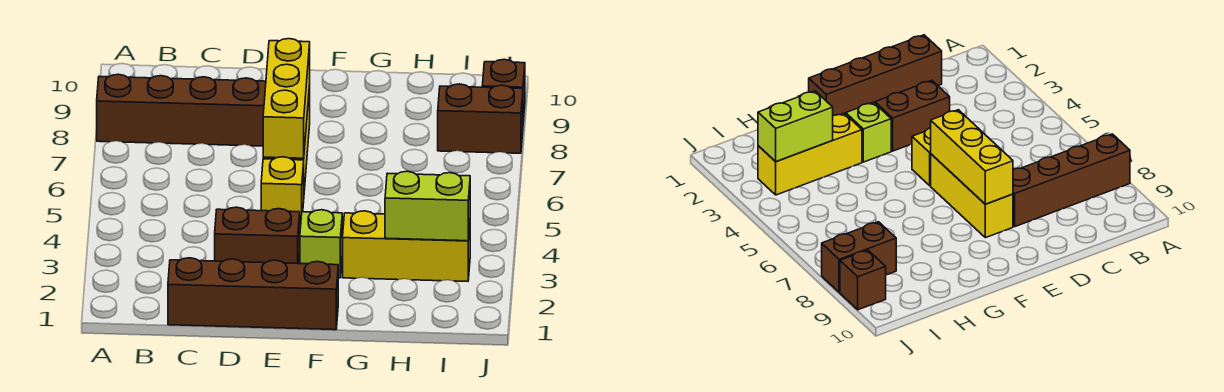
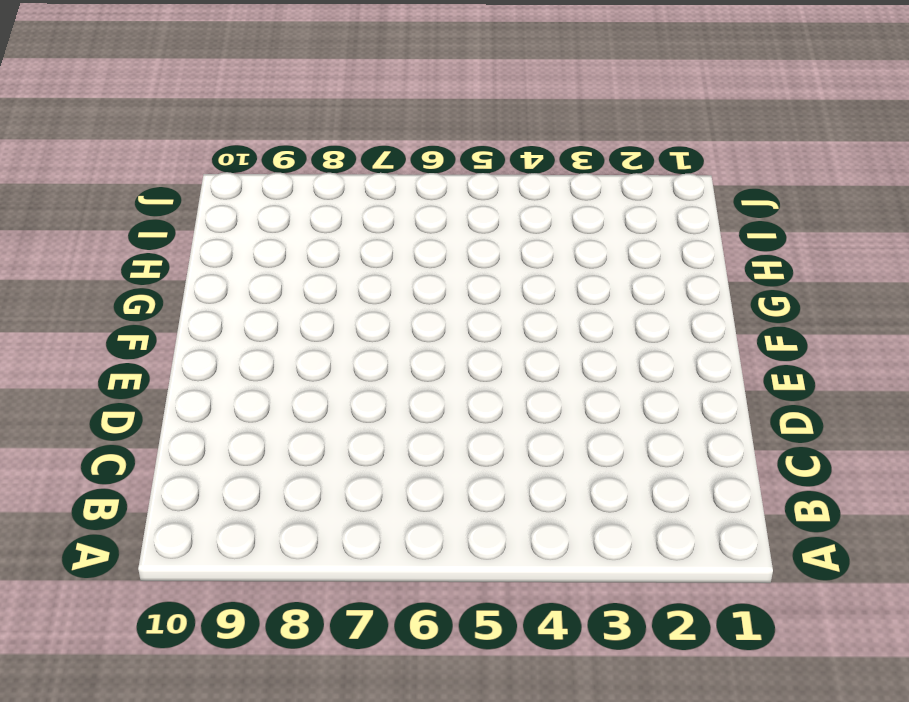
none -> brown brick A8:D8 level 1
none -> brown brick C1:F1 level 1

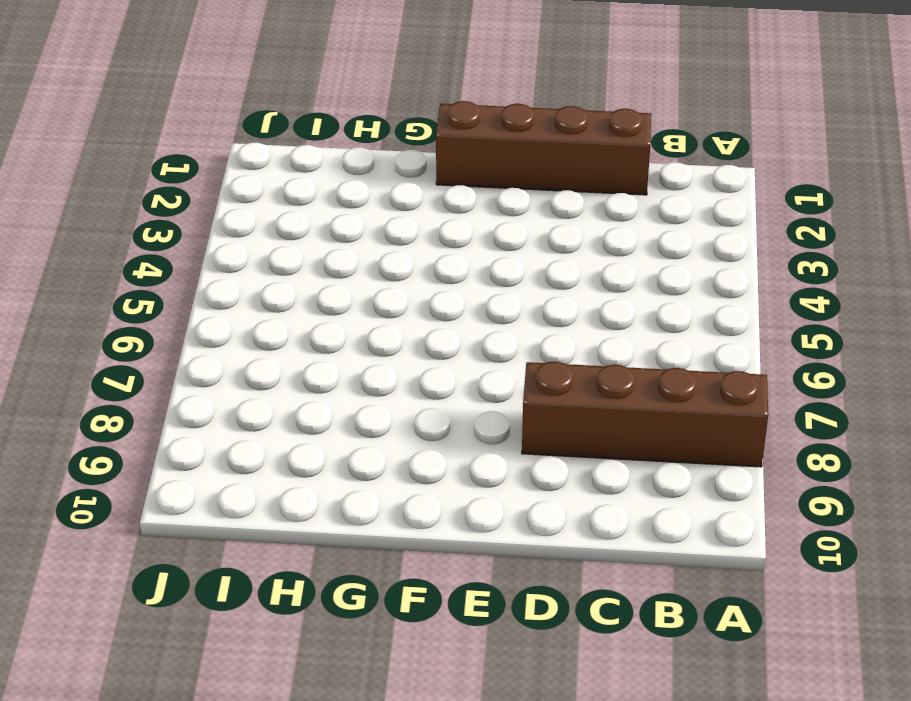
none -> brown brick D3:E3 level 1
none -> yellow brick E5 level 1

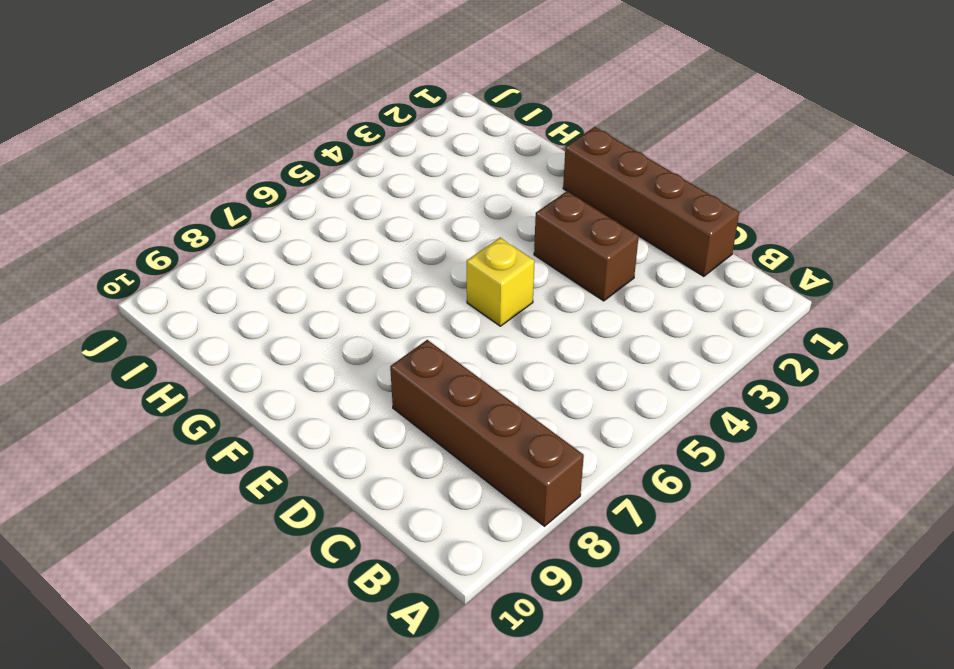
none -> yellow brick E6:E8 level 1
none -> lime brick F3 level 1

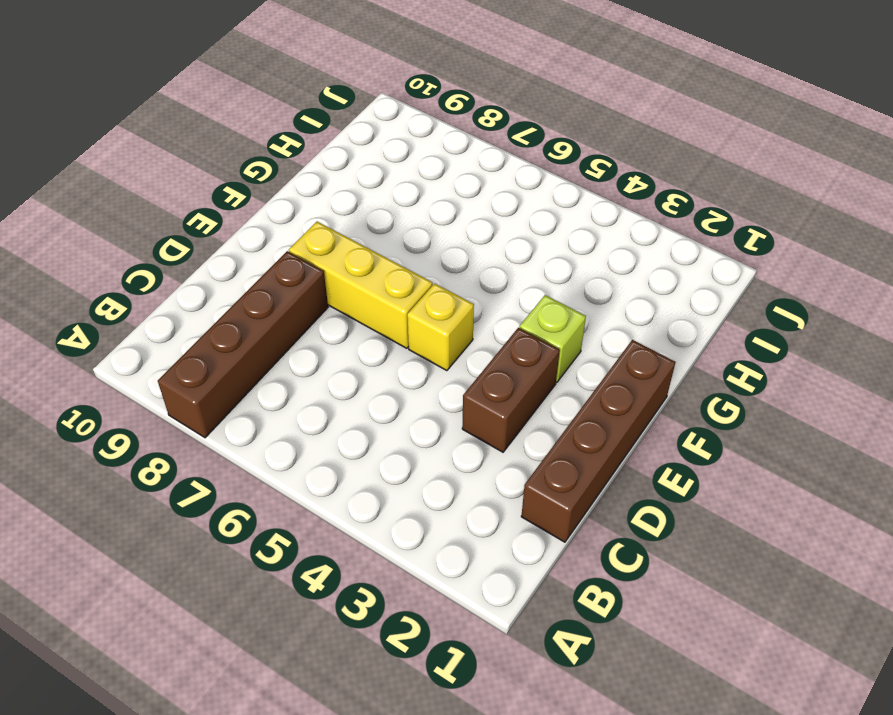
none -> yellow brick G3:I3 level 1
none -> brown brick I8:J8 level 1

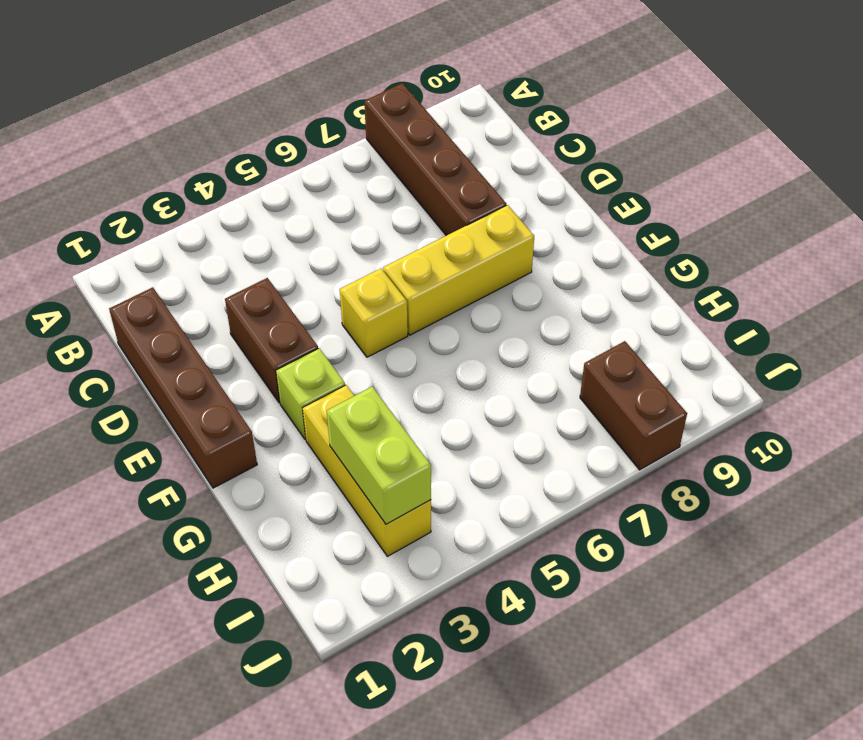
none -> brown brick J9 level 1
none -> yellow brick E6:E8 level 2

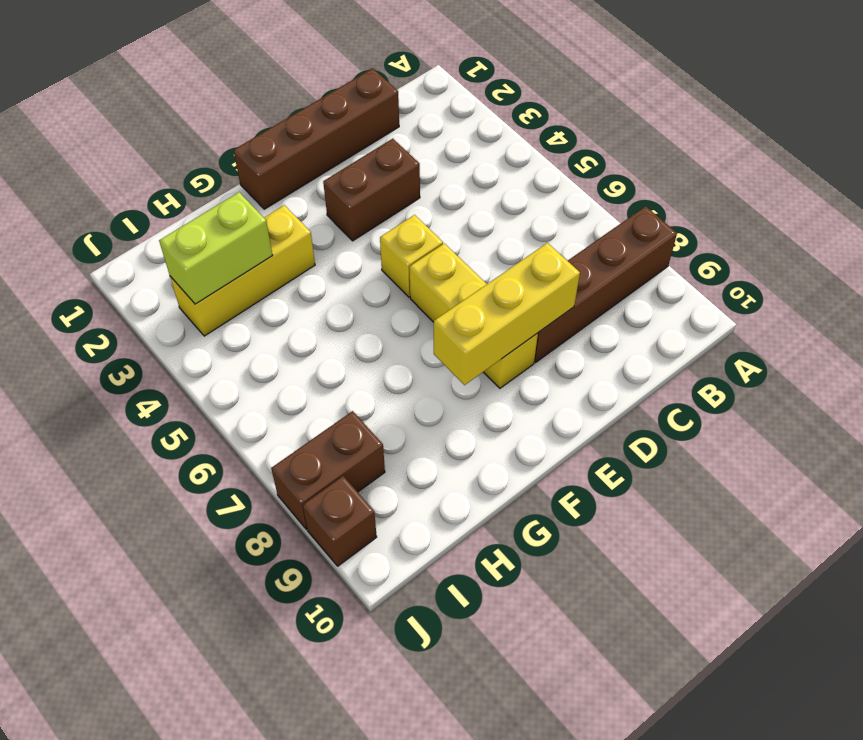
yellow brick D8:F8 level 2 -> yellow brick E6:E8 level 2
none -> lime brick F3 level 1

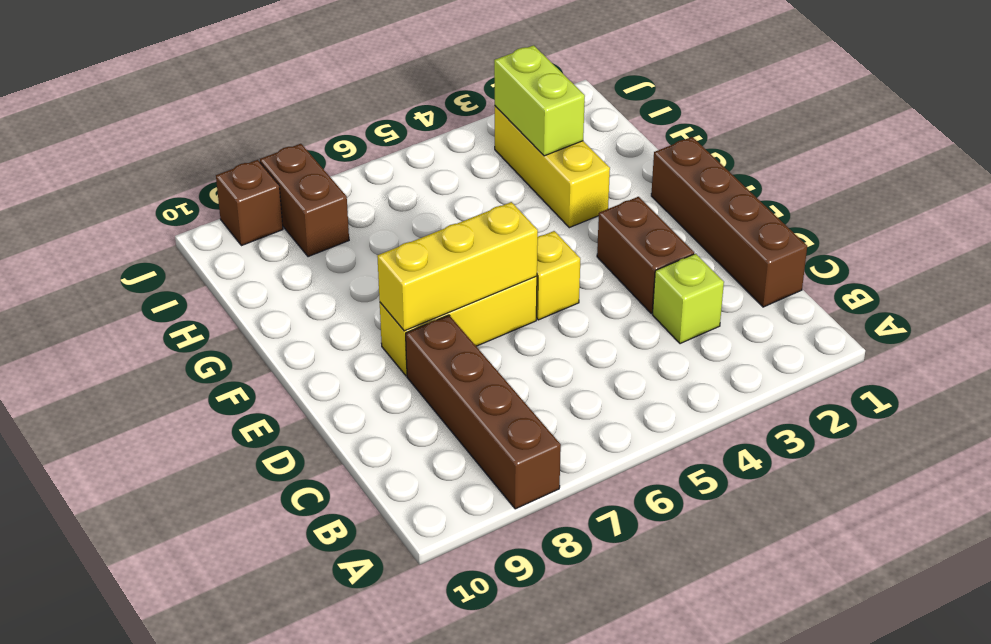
lime brick C3 level 1 -> lime brick F3 level 1

